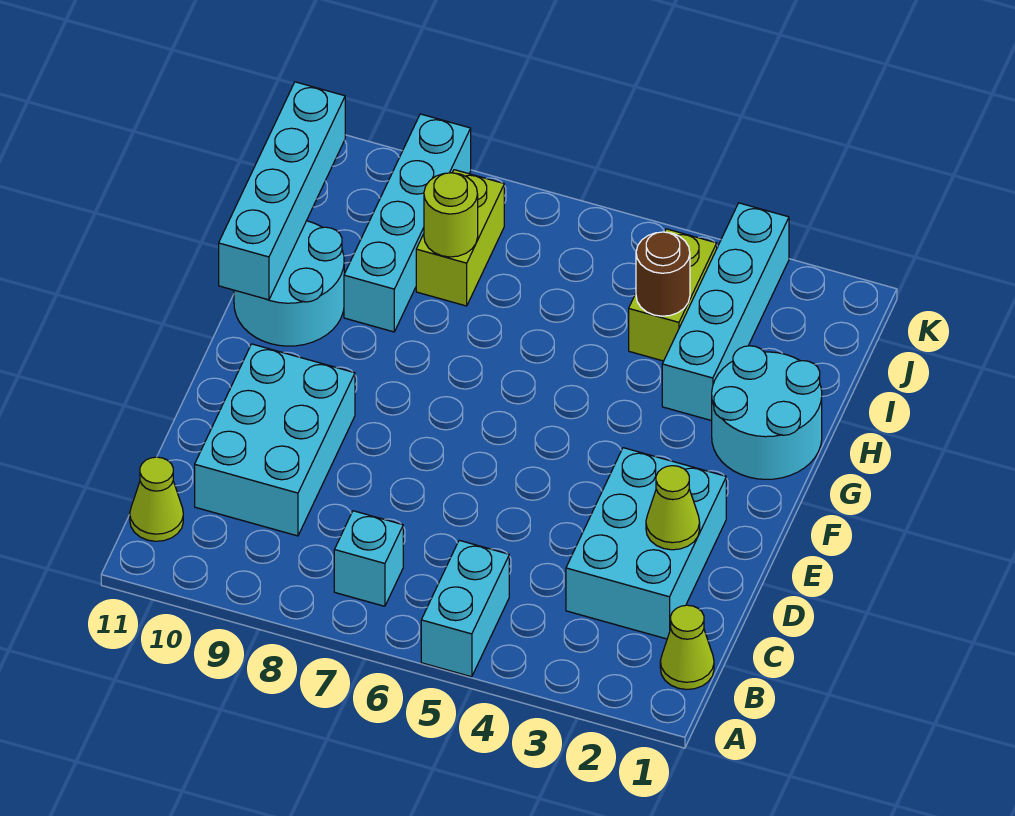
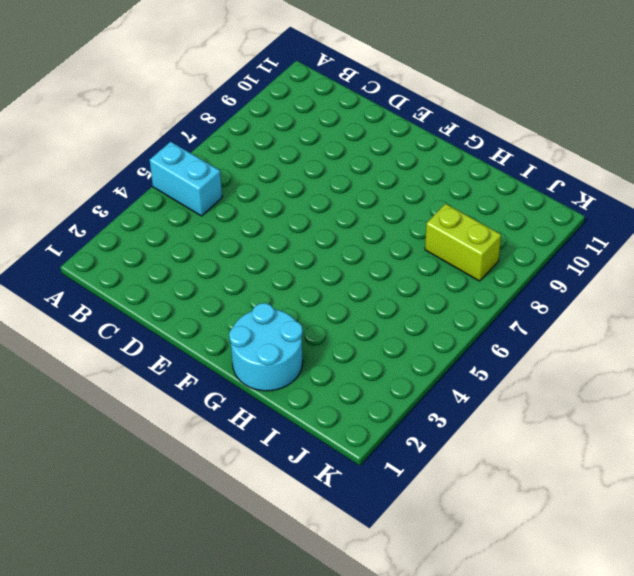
none -> lime cone B1 level 1
none -> cyan brick B7 level 1
none -> lime cone B11 level 1

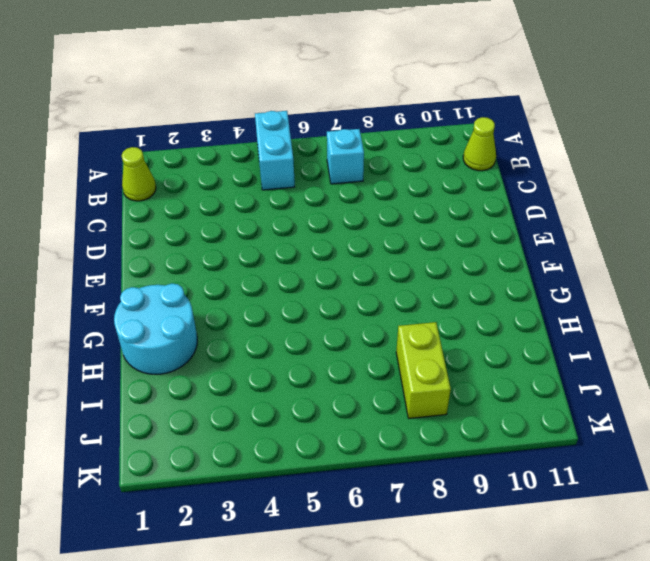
none -> cyan brick C2:E3 level 1
none -> cyan brick C9:E10 level 1
none -> cyan round brick G10:H11 level 1

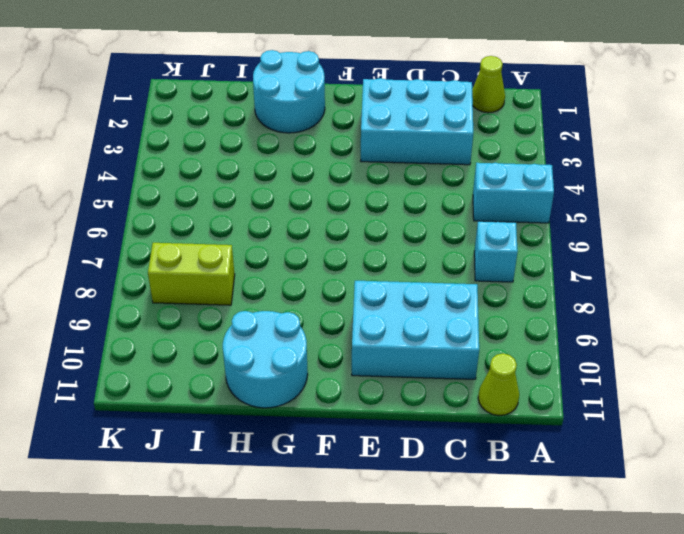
none -> cyan brick H3:K3 level 1
none -> cyan brick H9:K9 level 1
none -> lime brick I4:J4 level 1

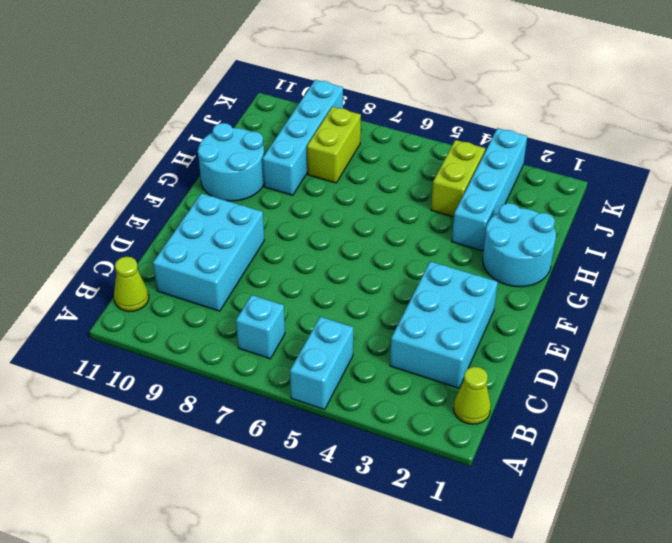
none -> lime cone D2 level 2
none -> cyan brick G11:J11 level 2
none -> brown round brick I4 level 2

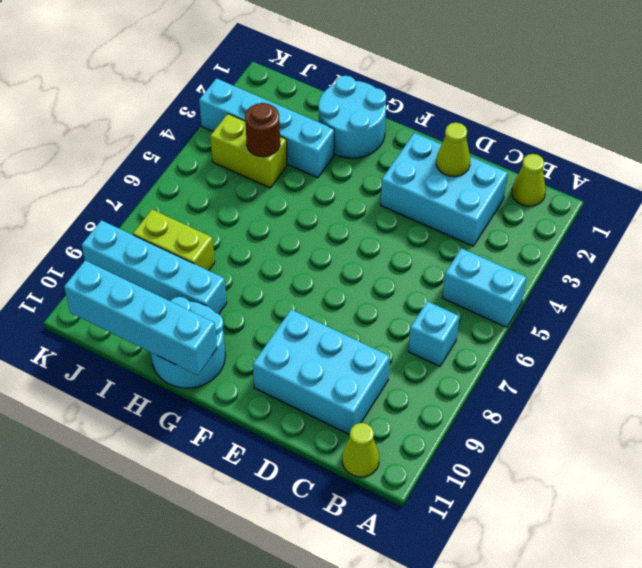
none -> lime round brick I8 level 2

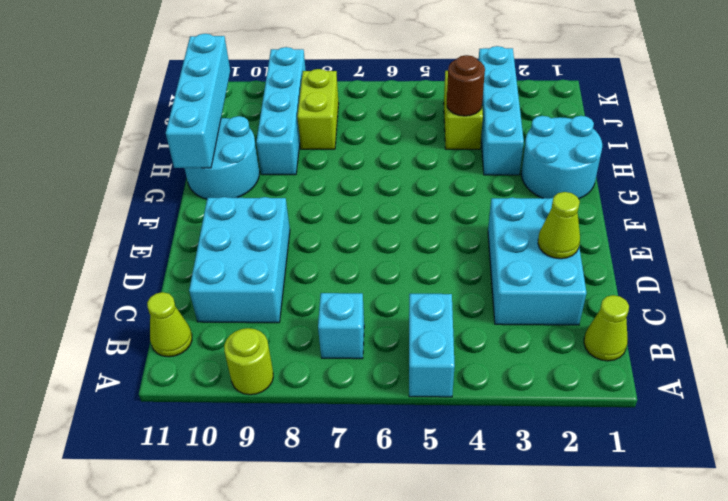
lime round brick A9 level 1 -> lime round brick I8 level 2

